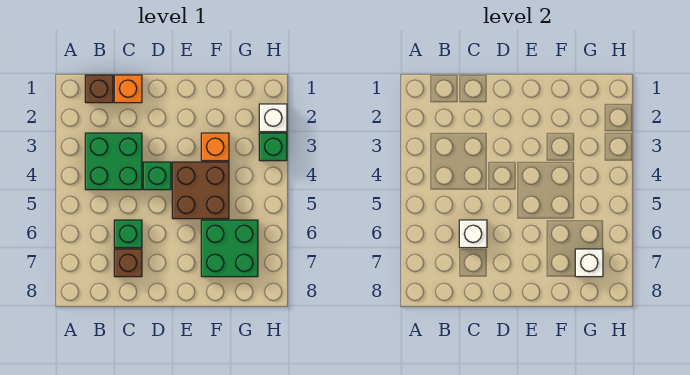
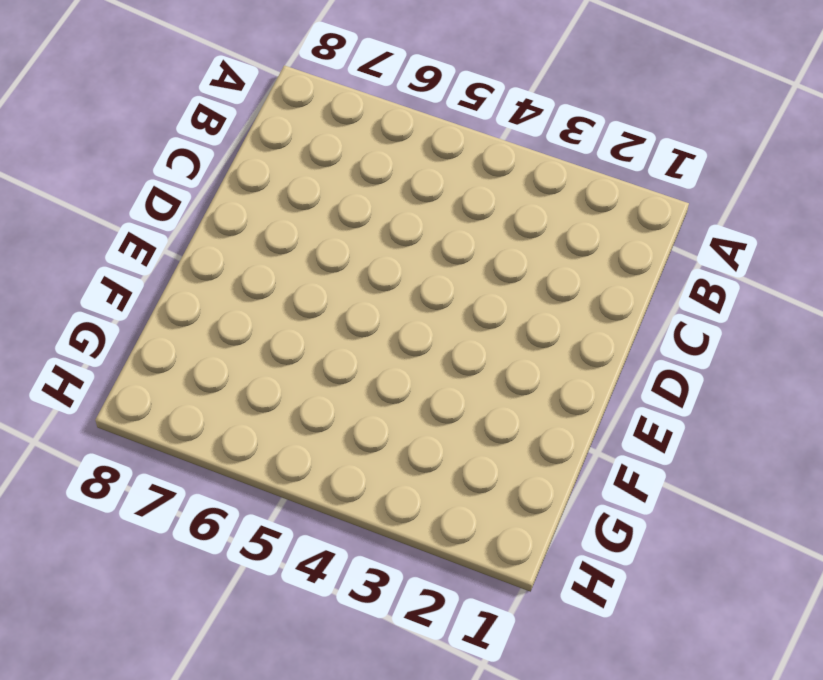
none -> brown brick B1 level 1
none -> green brick B3:C4 level 1
none -> orange brick C1 level 1

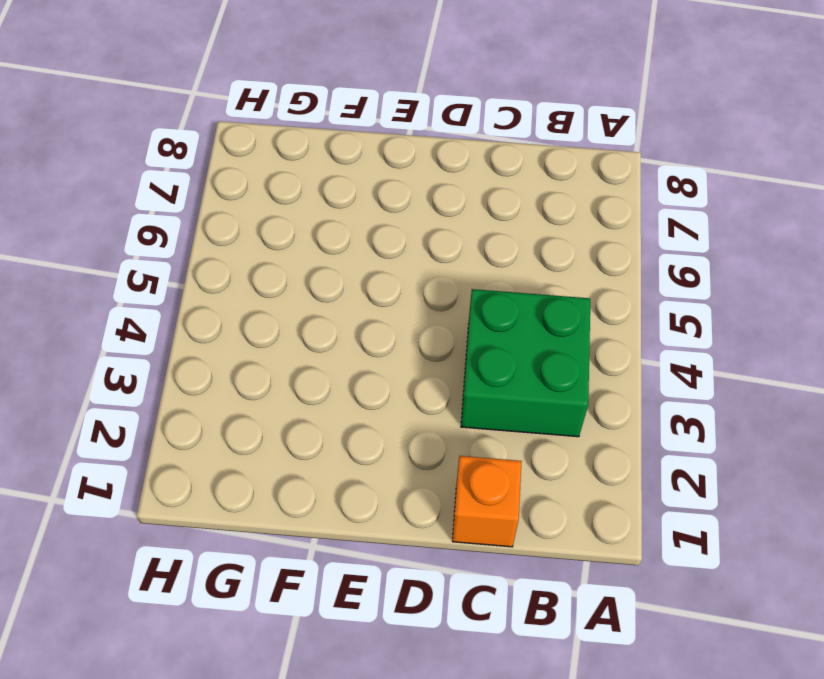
none -> brown brick B1 level 1
none -> green brick C6 level 1
none -> brown brick C7 level 1

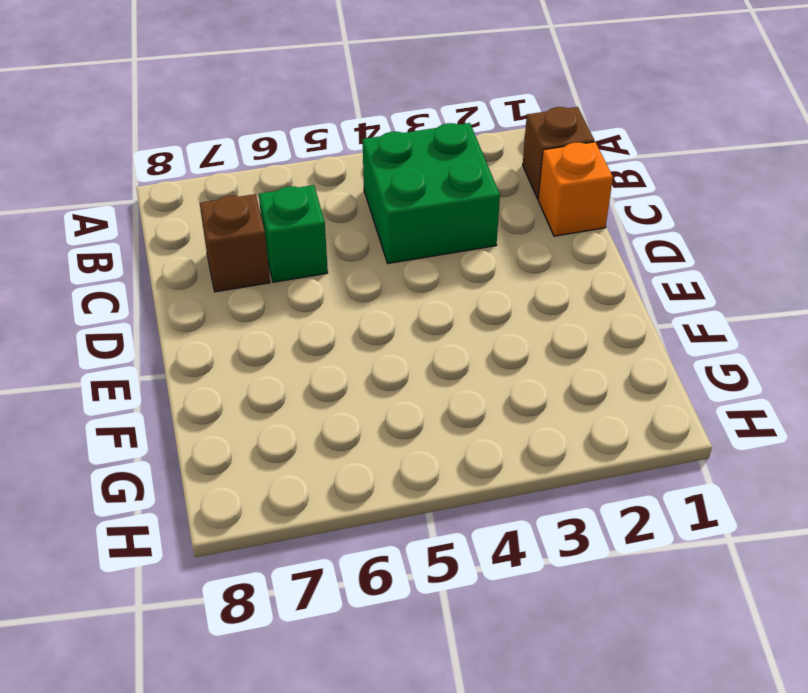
none -> green brick D4 level 1
none -> brown brick E4:F5 level 1
none -> orange brick F3 level 1

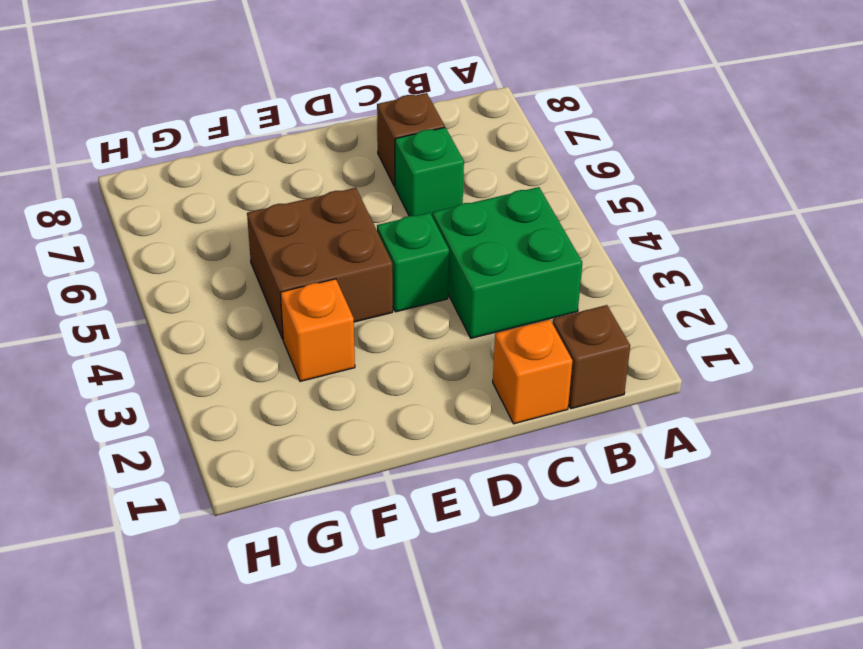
none -> green brick F6:G7 level 1
none -> white brick H2 level 1
none -> green brick H3 level 1

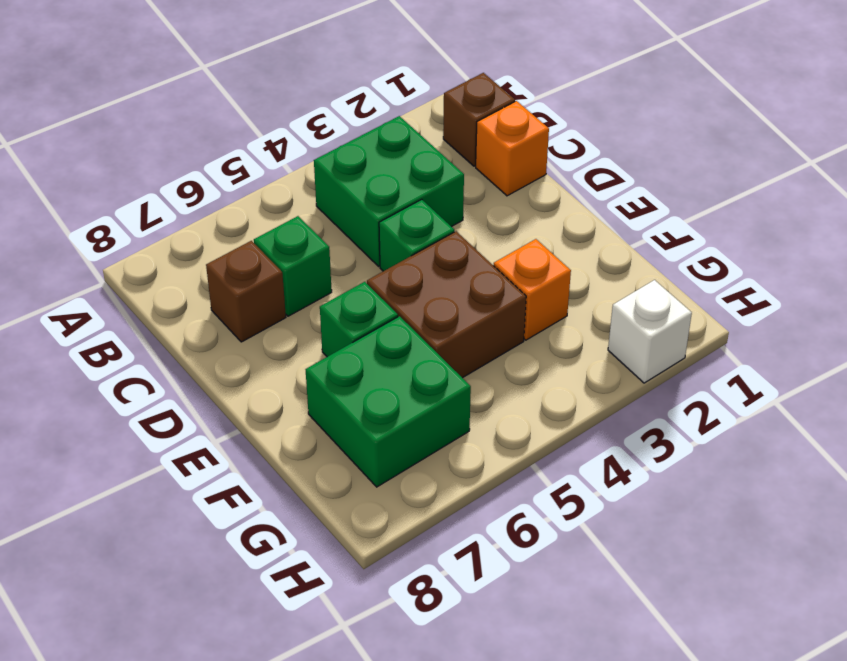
green brick E6 level 1 -> green brick H3 level 1
none -> white brick C6 level 2
none -> white brick G7 level 2

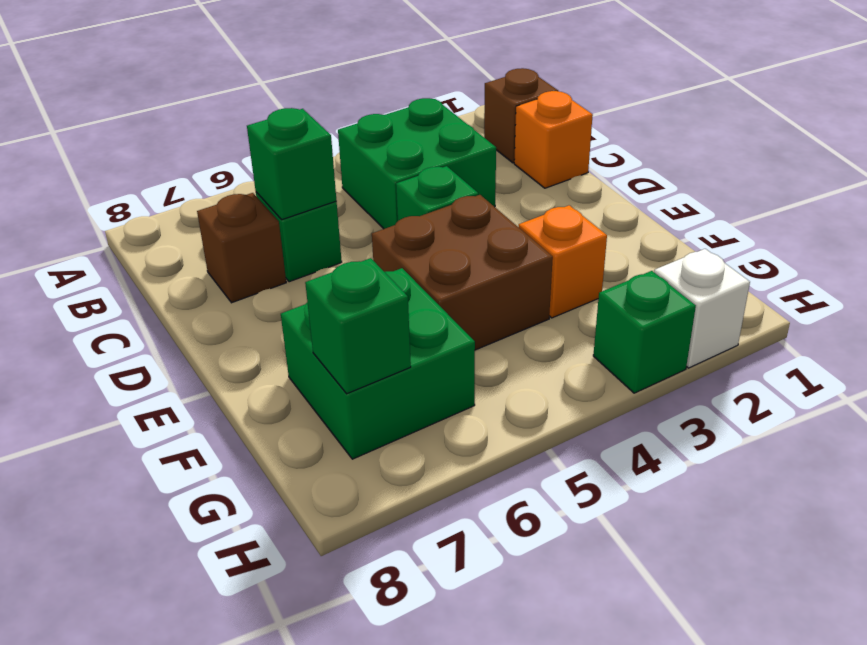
green brick C6 level 2 -> white brick C6 level 2
green brick G7 level 2 -> white brick G7 level 2

